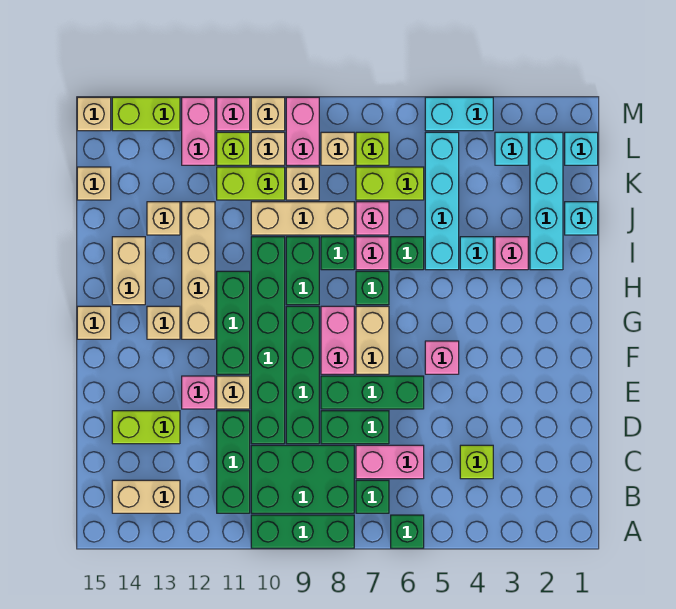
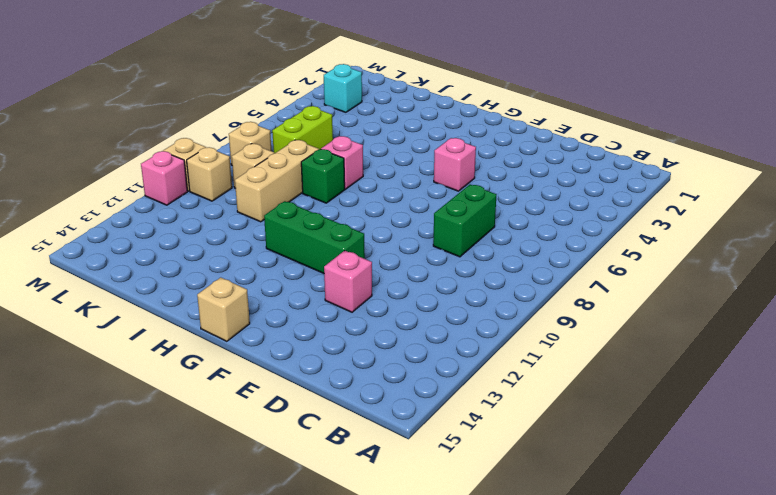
none -> green brick A6 level 1
none -> green brick A8:A10 level 1
none -> green brick B7 level 1
none -> green brick B8:C10 level 1

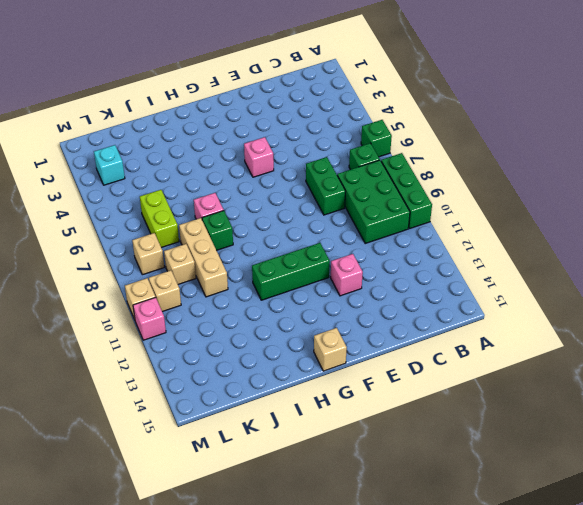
none -> green brick B11:D11 level 1
none -> tan brick B13:B14 level 1
none -> lime brick C4 level 1
none -> pink brick C6:C7 level 1

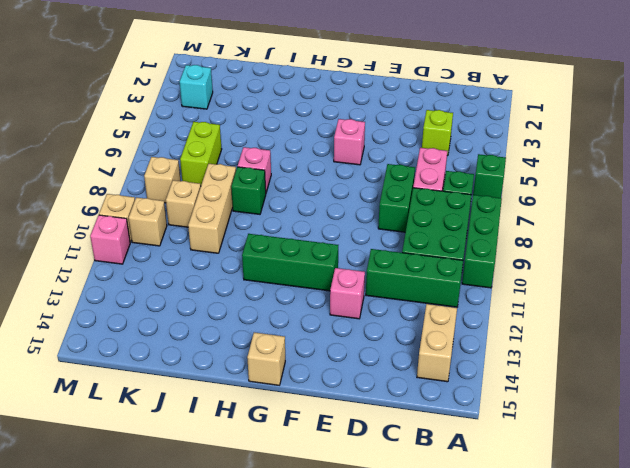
none -> green brick D9:G9 level 1
none -> green brick D10:I10 level 1
none -> lime brick D13:D14 level 1
none -> green brick E6:E8 level 1

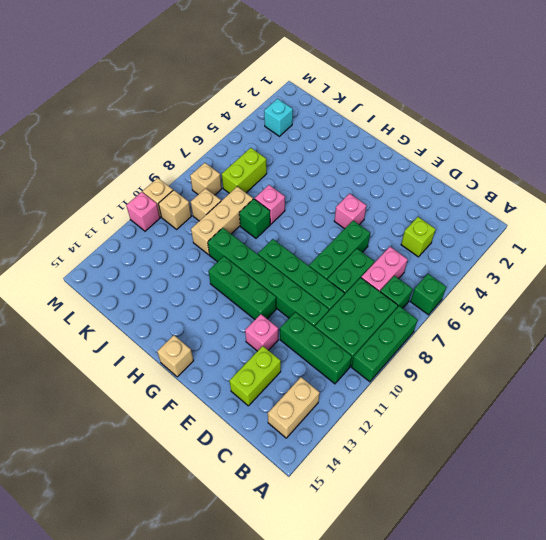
none -> tan brick E11 level 1
none -> tan brick F7:G7 level 1
none -> pink brick F8:G8 level 1
none -> tan brick G12:J12 level 1

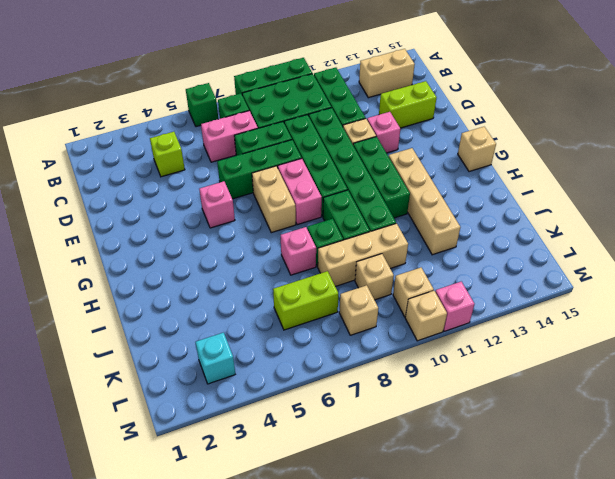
none -> tan brick G13 level 1
none -> green brick H7 level 1
none -> tan brick H14:I14 level 1
none -> cyan brick I2:L2 level 1

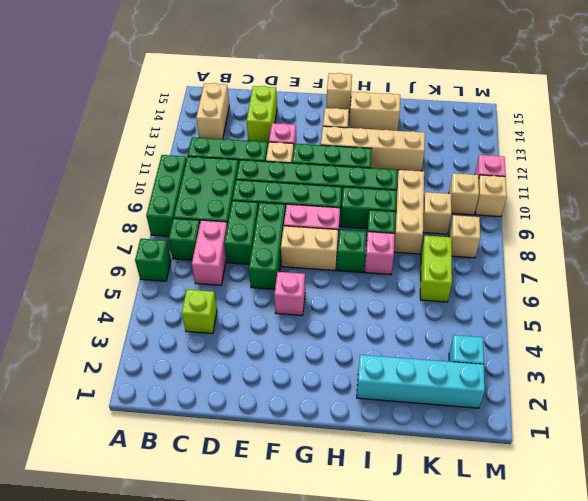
none -> pink brick I3 level 1
none -> cyan brick I4 level 1
none -> cyan brick I5:L5 level 1
none -> green brick I6 level 1

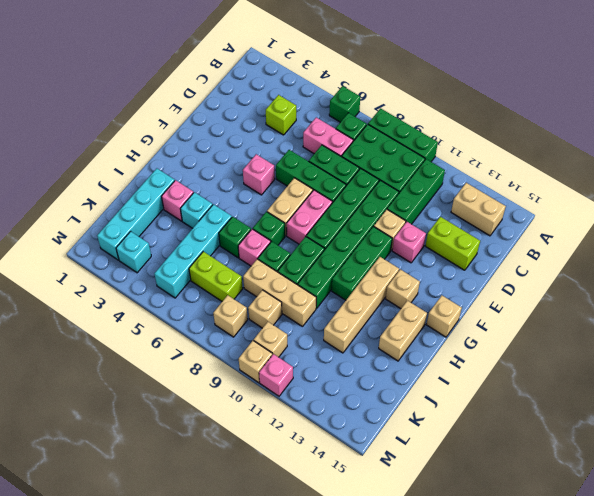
none -> cyan brick J1 level 1
none -> pink brick J7 level 1
none -> tan brick J13 level 1
none -> lime brick K10:K11 level 1

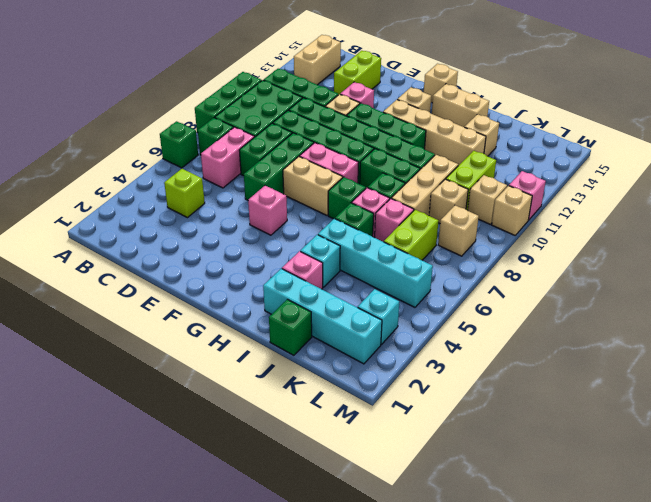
green brick J1 level 1 -> cyan brick J1 level 1
none -> tan brick K15 level 1
none -> cyan brick L1 level 1
none -> lime brick L7 level 1
none -> pink brick L9:M9 level 1

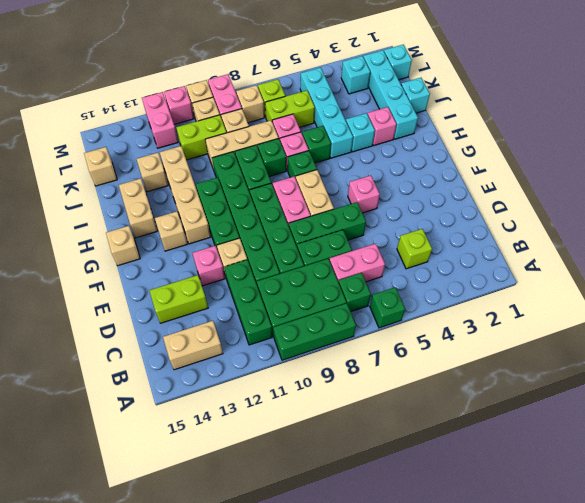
none -> lime brick L11 level 1
none -> cyan brick M4:M5 level 1
none -> lime brick M13:M14 level 1
none -> tan brick M15 level 1

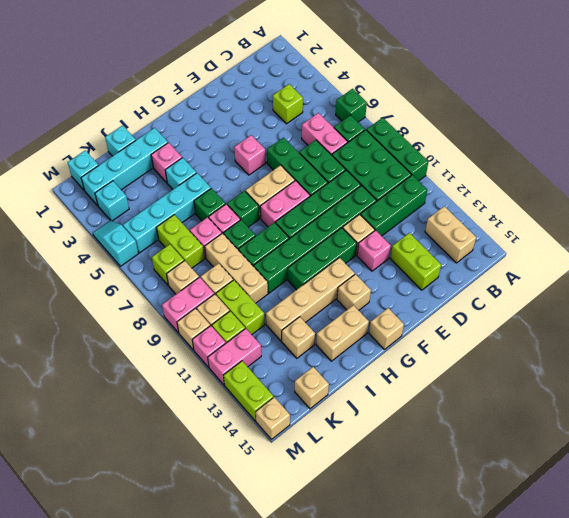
cyan slope M4:M5 level 1 top 5 -> cyan brick M4:M5 level 1

